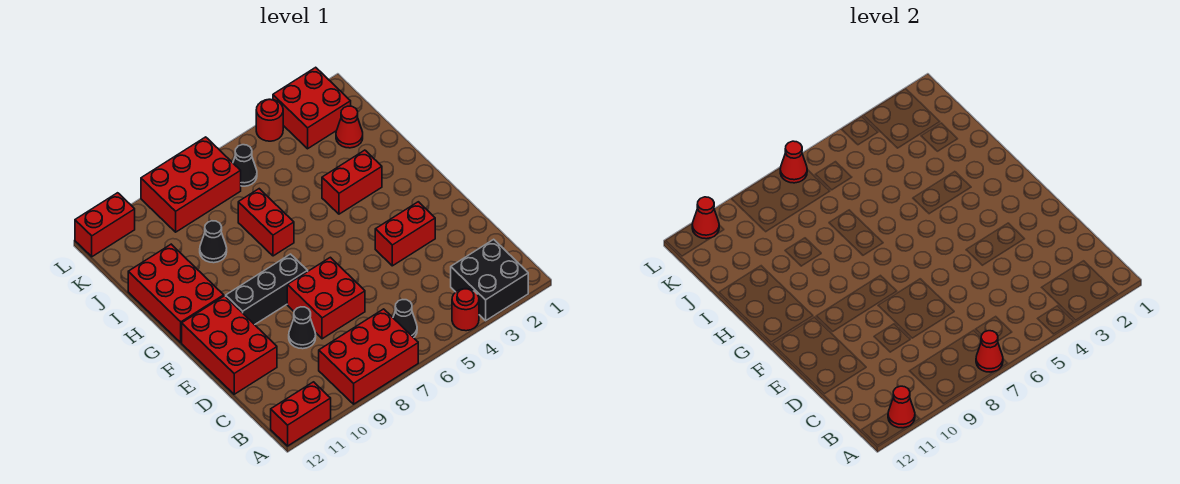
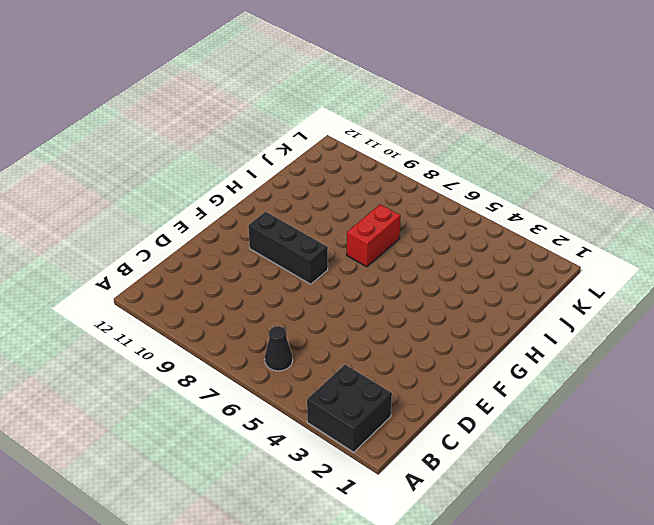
none -> red round brick A4 level 1
none -> red brick A7:B9 level 1
none -> red brick A11:A12 level 1

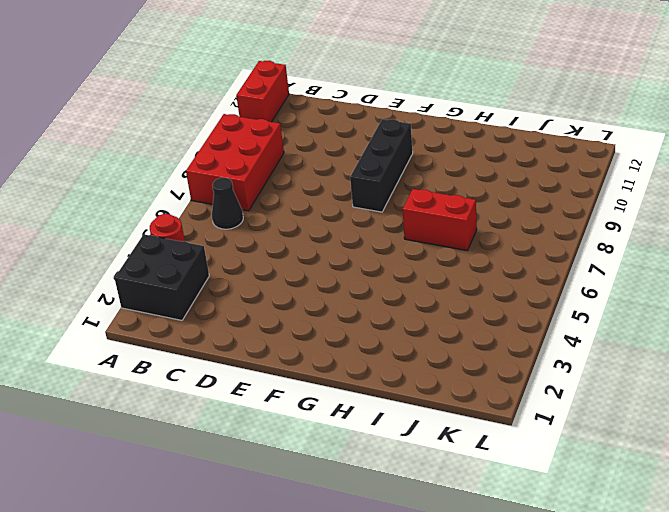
none -> red brick D7:E8 level 1
none -> black cone D9 level 1
none -> red brick D11:F12 level 1

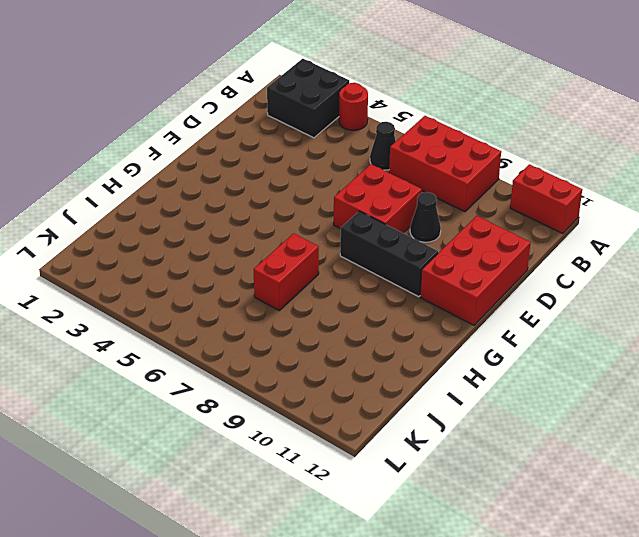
none -> red brick E3:E4 level 1
none -> red brick G11:I12 level 1
none -> red brick H3:H4 level 1

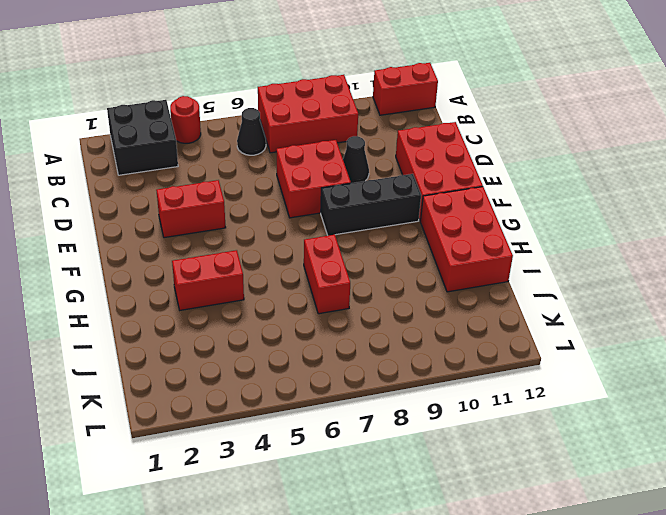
none -> black cone I9 level 1
none -> red cone J2 level 1
none -> red brick K2:L3 level 1

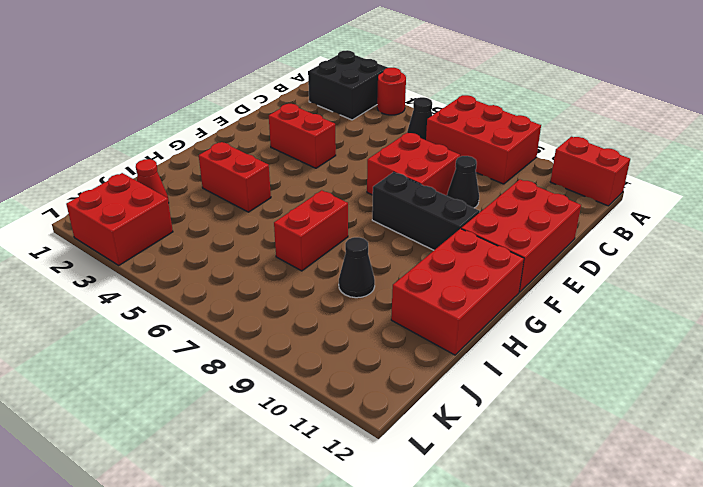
none -> black cone K6 level 1
none -> red brick K7:L9 level 1
none -> red round brick L4 level 1

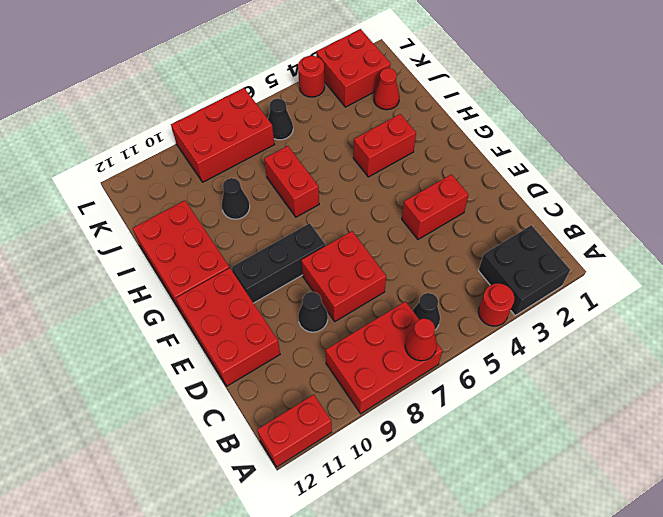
none -> red brick L11:L12 level 1
none -> red cone A11 level 2
none -> red cone L7 level 2

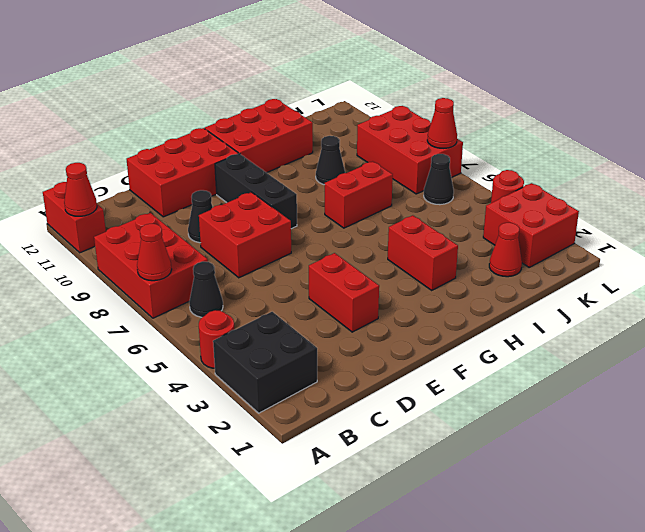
none -> red brick L11:L12 level 1
none -> red cone L11 level 2

